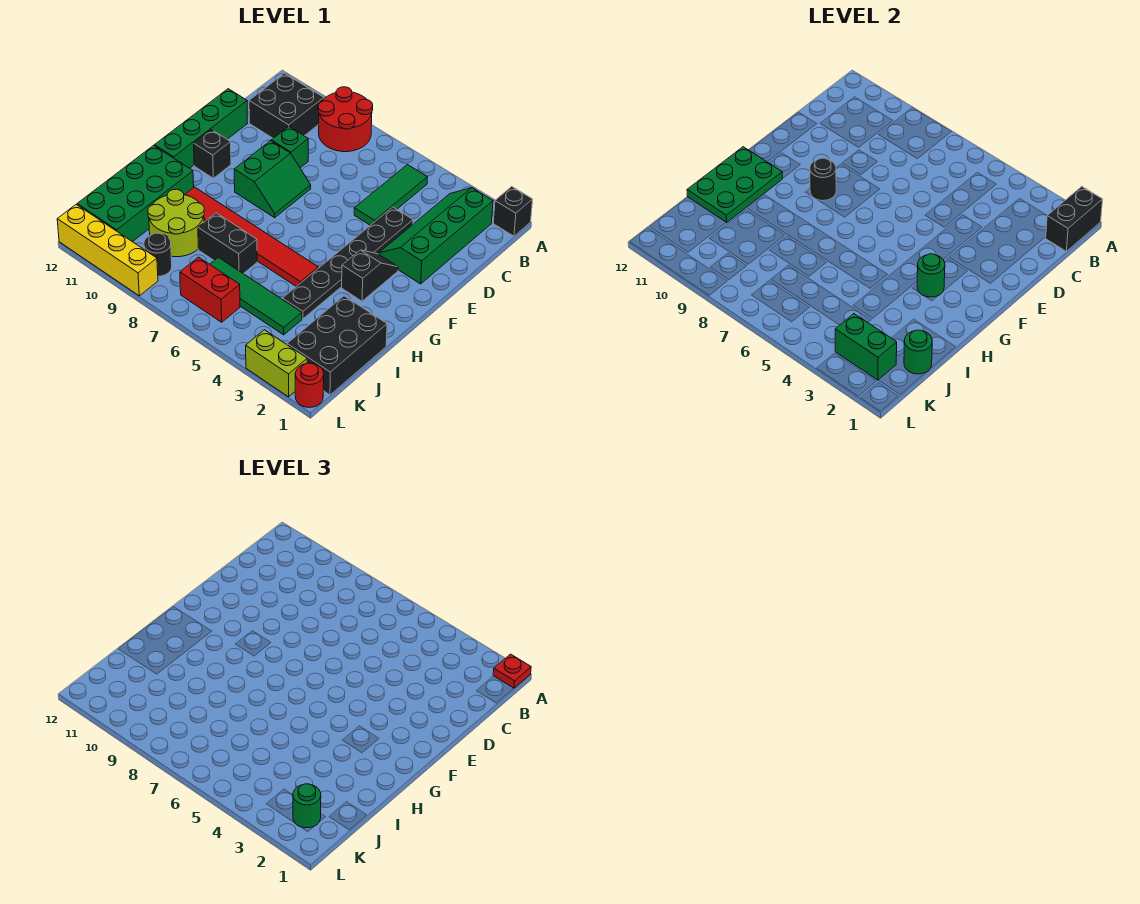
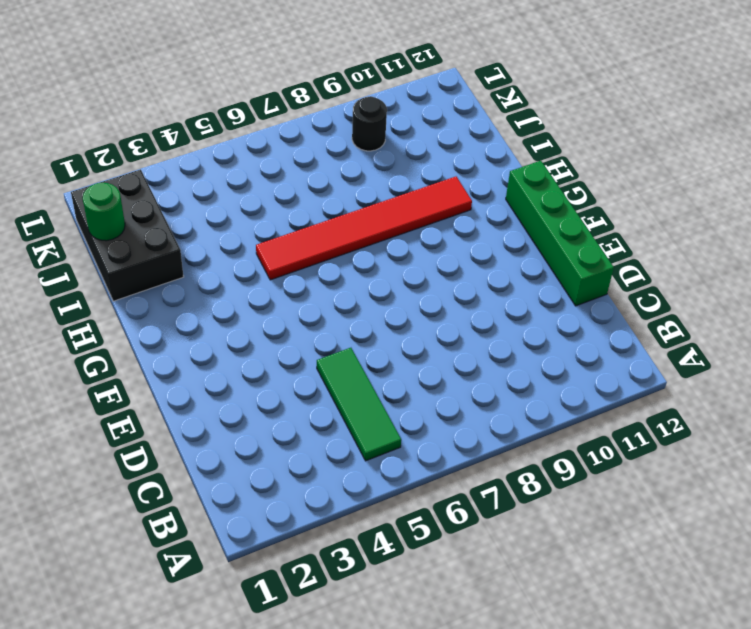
none -> black brick A1 level 1
none -> red round brick A8:B9 level 1
none -> green slope B2:E3 level 1 top 2
none -> black brick B10:C11 level 1

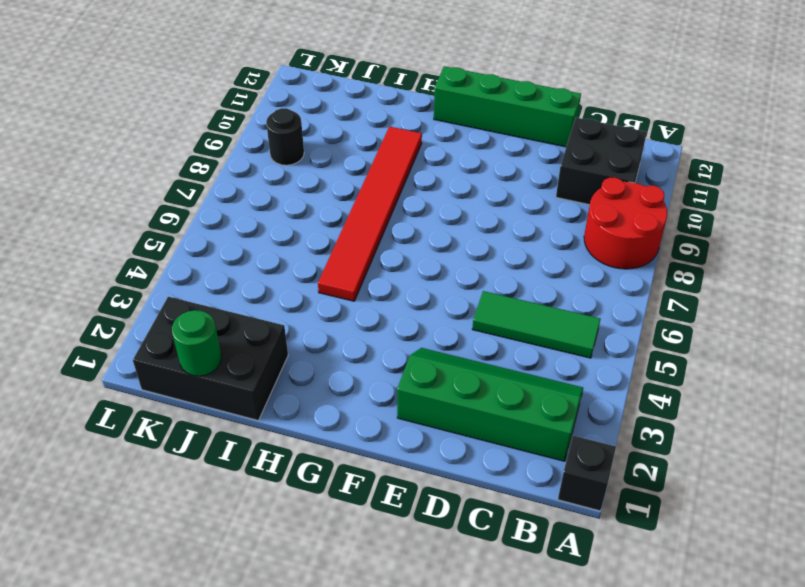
none -> black plate D4:I4 level 1
none -> green brick D9 level 1
none -> green slope E8:F9 level 1 top 9
none -> black slope F3:G3 level 1 top G

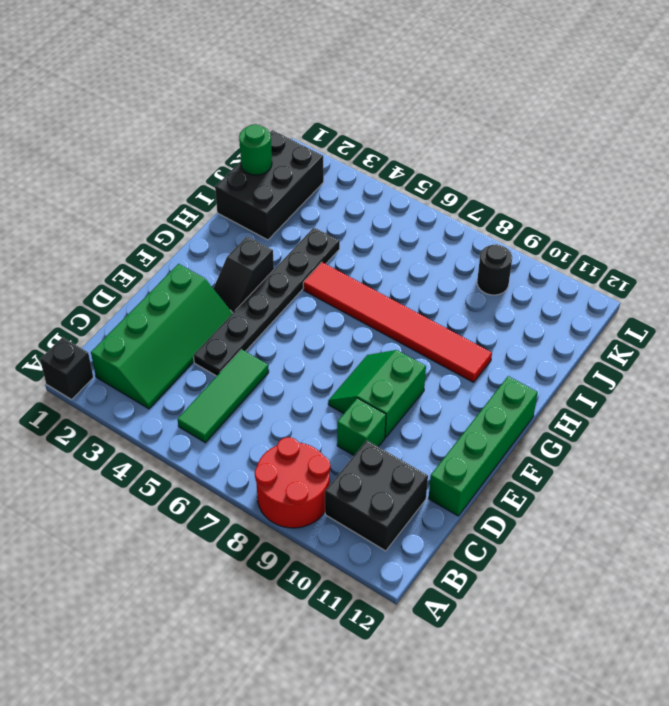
none -> black brick F11 level 1
none -> green brick H11:K12 level 1
none -> black brick I7:I8 level 1
none -> lime round brick I9:J10 level 1

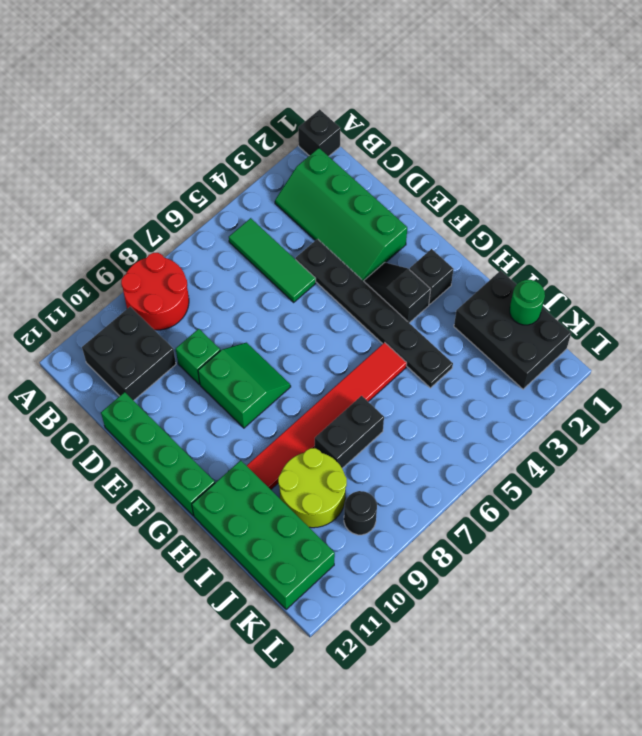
black brick G2 level 1 -> black brick F11 level 1
none -> green tile J4:J7 level 1
none -> red brick K6:K7 level 1
none -> red round brick L1 level 1
none -> lime brick L2:L3 level 1

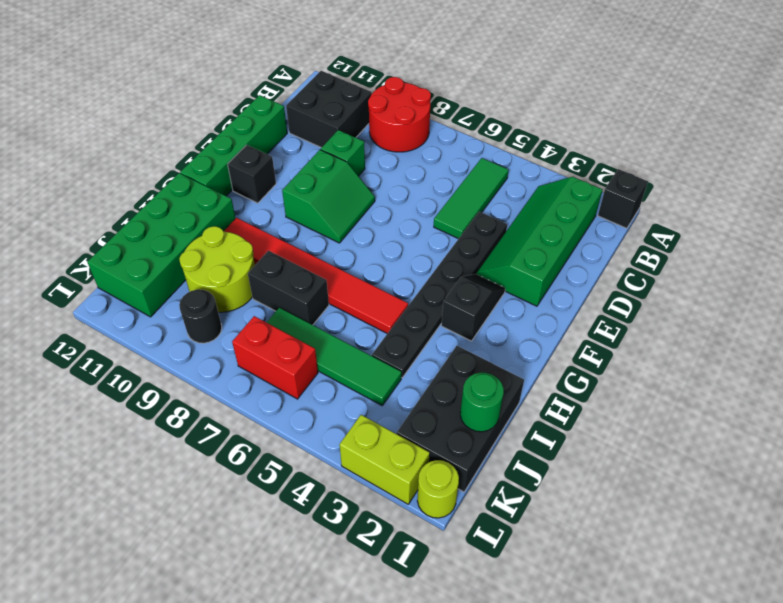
lime round brick L1 level 1 -> red round brick L1 level 1
none -> yellow brick L9:L12 level 1
none -> black brick A1:B1 level 2
none -> black round brick F9 level 2
none -> green round brick G3 level 2

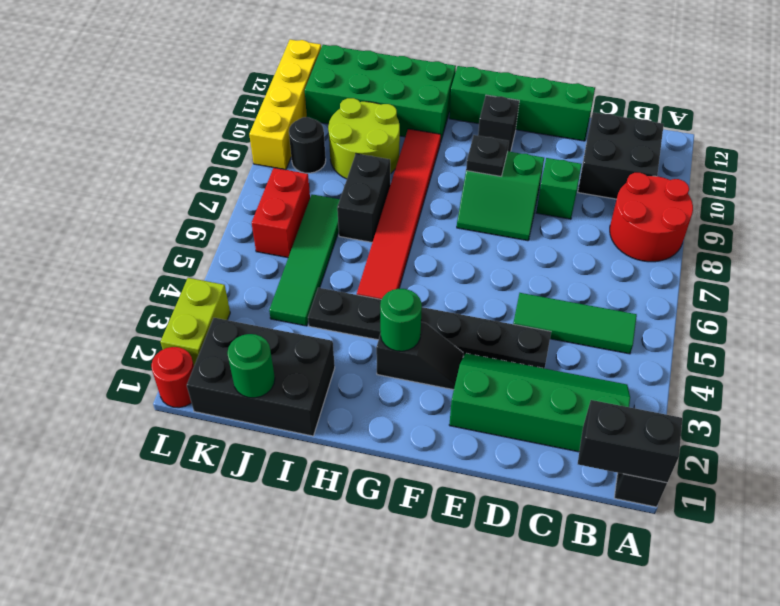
black plate F9 level 2 -> black round brick F9 level 2
none -> green plate G11:I12 level 2
none -> green brick K2:K3 level 2
none -> red plate A1 level 3
none -> green round brick K2 level 3

